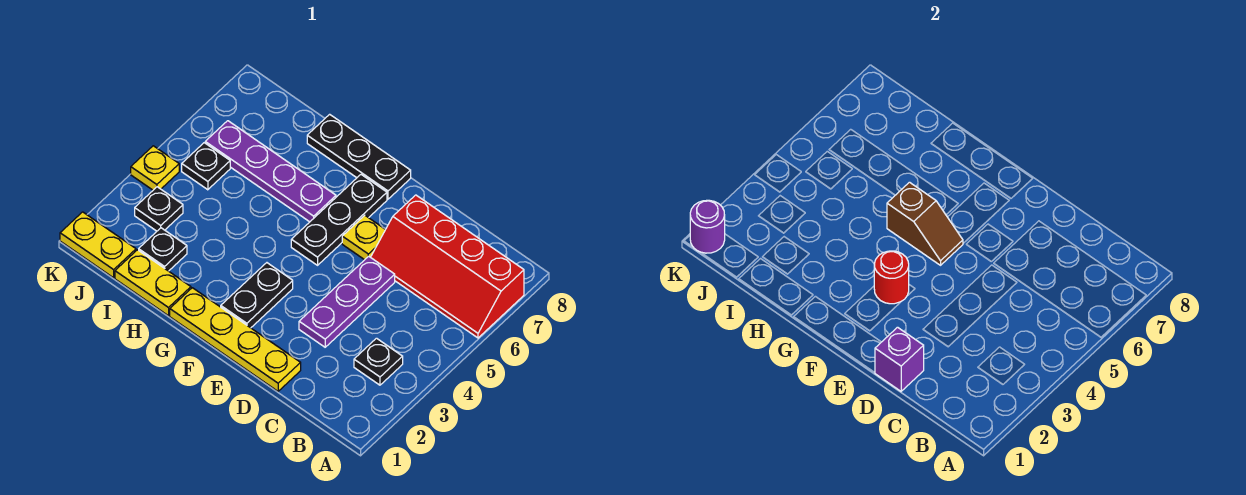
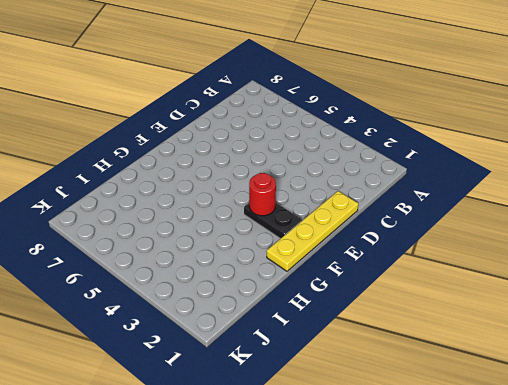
none -> red slope A6:D7 level 1 top 7
none -> black plate B3 level 1
none -> purple plate D3:D5 level 1

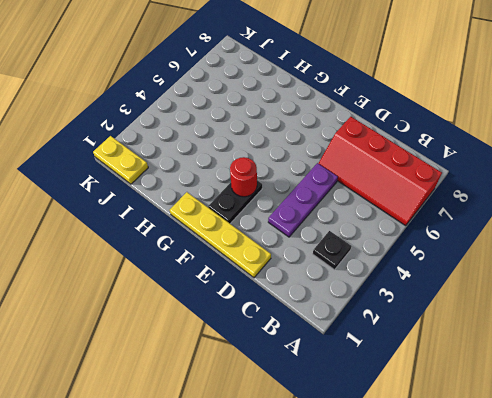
none -> yellow plate E6 level 1
none -> black plate F5:F7 level 1
none -> black plate F8:H8 level 1

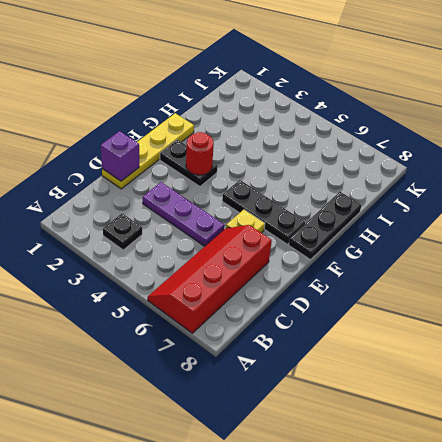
none -> purple plate G6:J6 level 1
none -> yellow plate H1:I1 level 1
none -> black plate I2 level 1

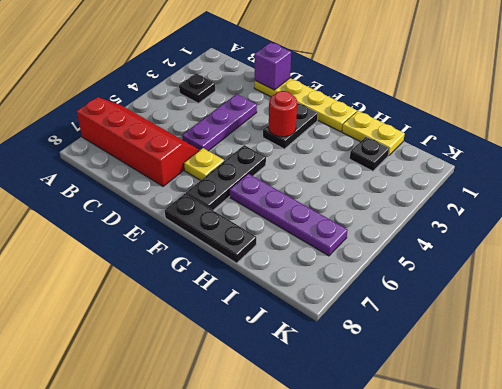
none -> yellow plate J1:K1 level 1
none -> black plate J3 level 1
none -> black plate J5 level 1

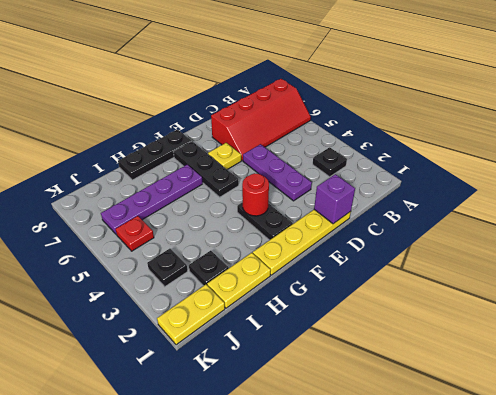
red plate J5 level 1 -> black plate J5 level 1
none -> yellow plate K4 level 1
none -> brown slope F5:G5 level 2 top G
none -> purple round brick K1 level 2

